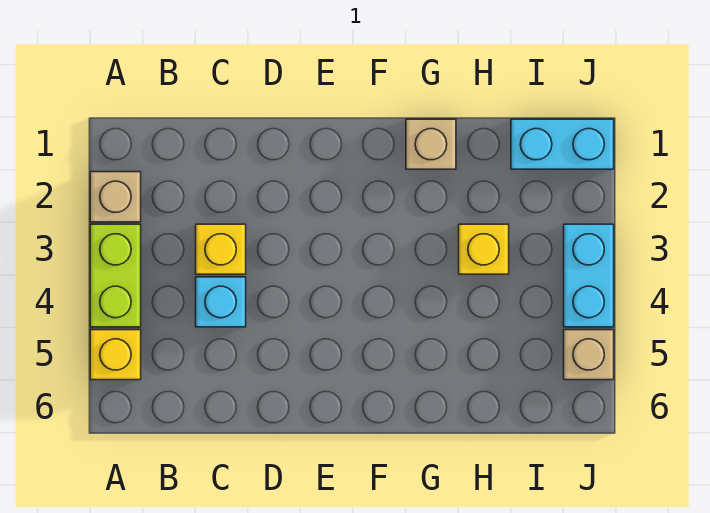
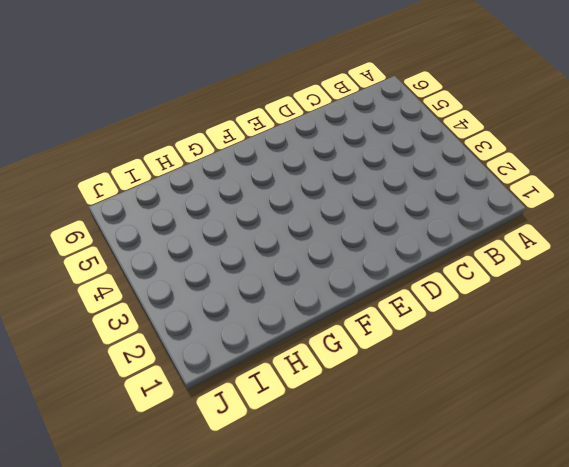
none -> tan brick A2 level 1
none -> lime brick A3:A4 level 1

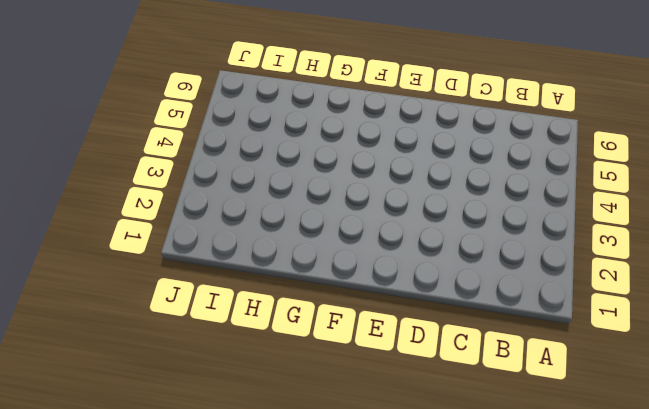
none -> tan brick A2 level 1
none -> lime brick A3:A4 level 1

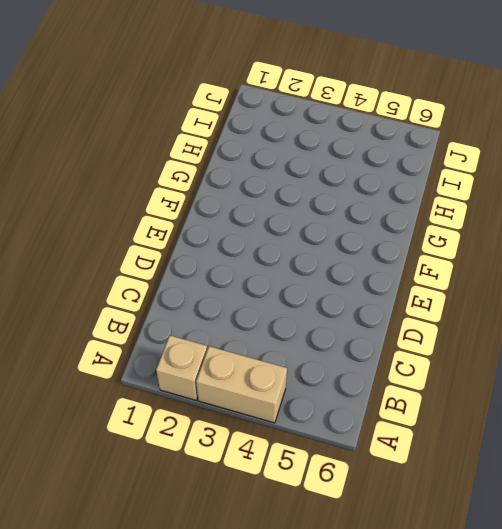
tan brick A3:A4 level 1 -> lime brick A3:A4 level 1
none -> yellow brick A5 level 1
none -> yellow brick C3 level 1

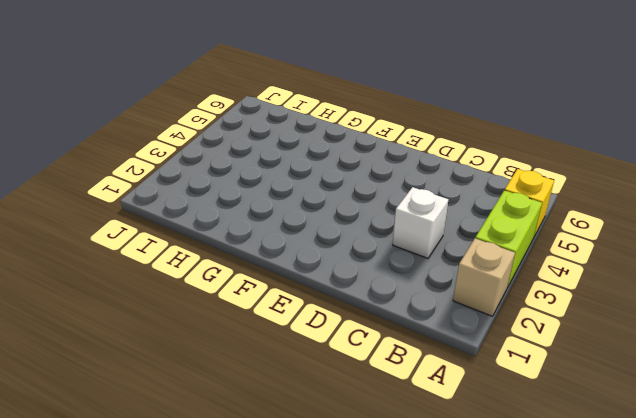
white brick C3 level 1 -> yellow brick C3 level 1
none -> cyan brick C4 level 1
none -> tan brick G1 level 1

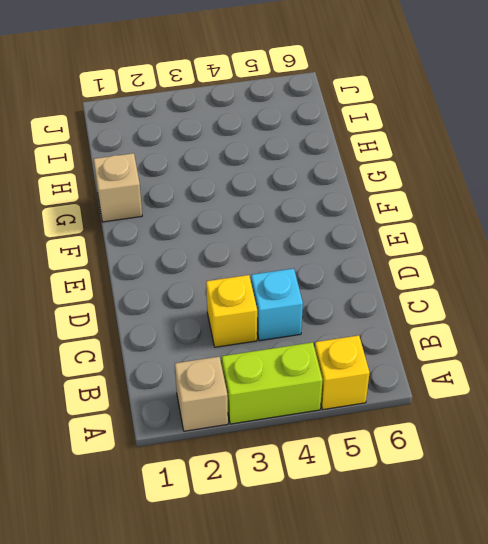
none -> yellow brick H3 level 1
none -> cyan brick I1:J1 level 1

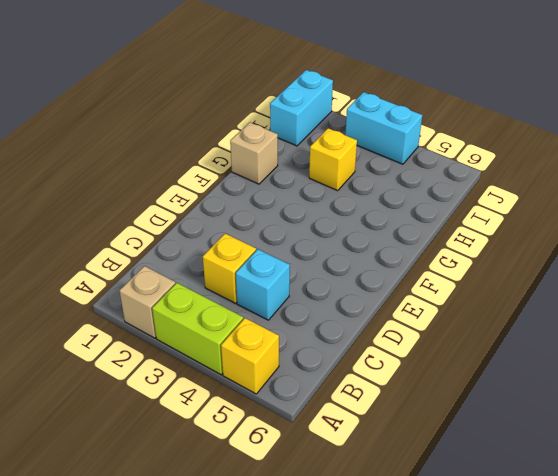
none -> tan brick J5 level 1

